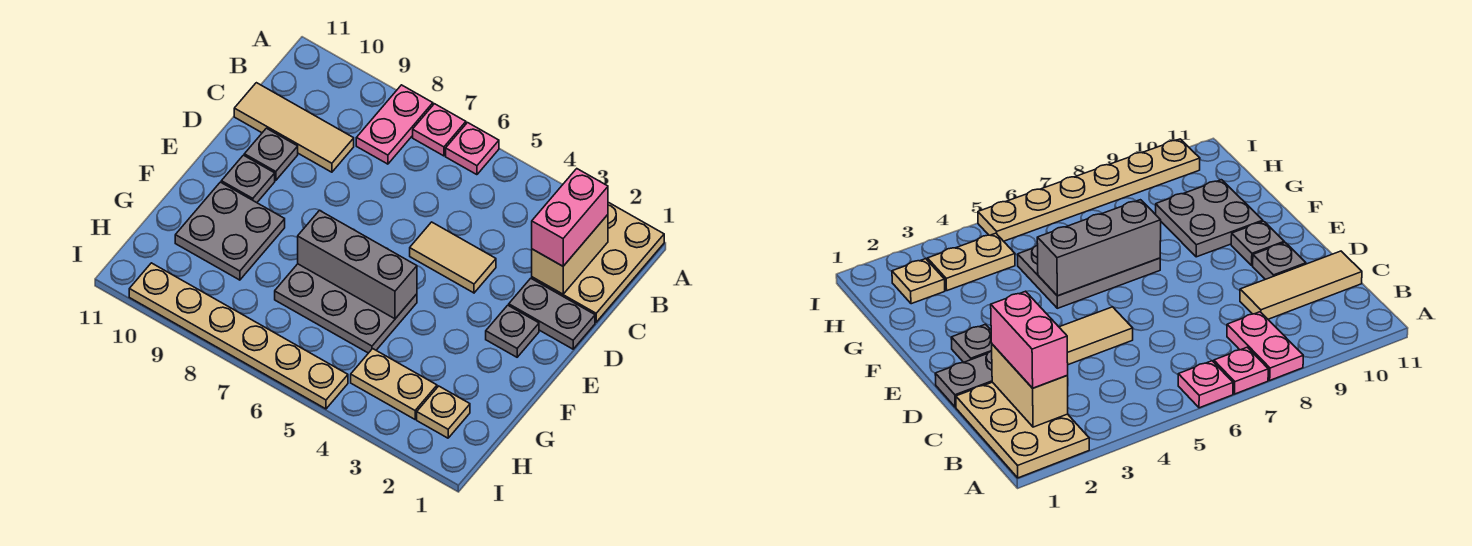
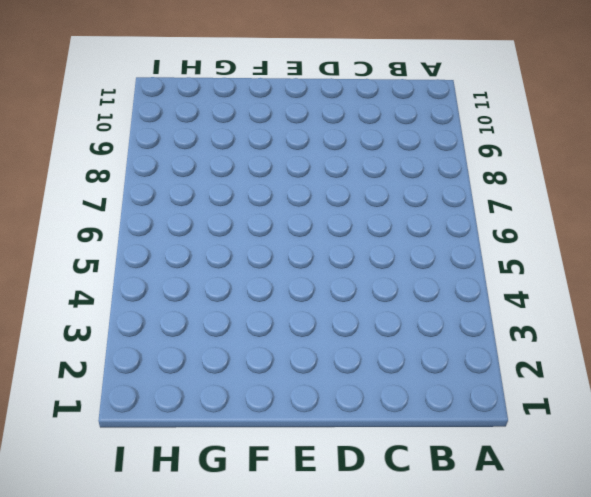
none -> tan plate A1:C2 level 1
none -> pink plate A6 level 1
none -> pink plate A7 level 1

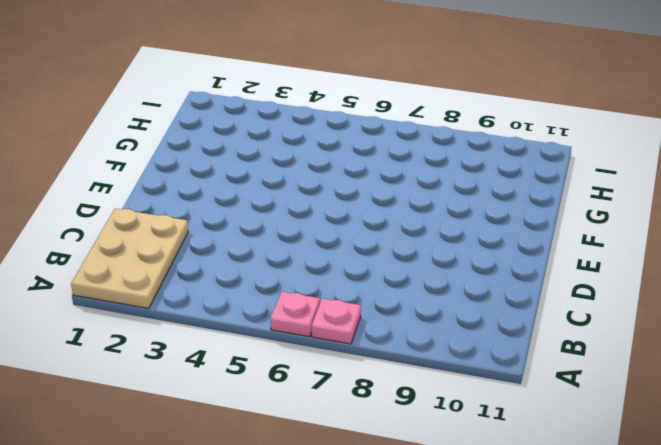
none -> pink plate A8:B8 level 1
none -> tan tile C9:C11 level 1
none -> grey plate D1:D2 level 1

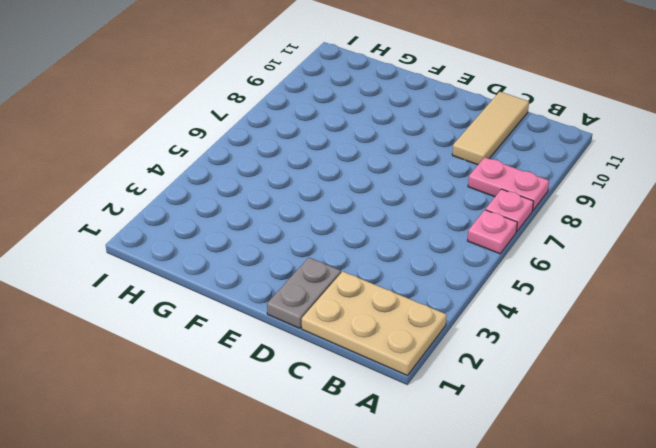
none -> tan tile D4:D5 level 1
none -> grey plate D10 level 1
none -> grey plate E2 level 1

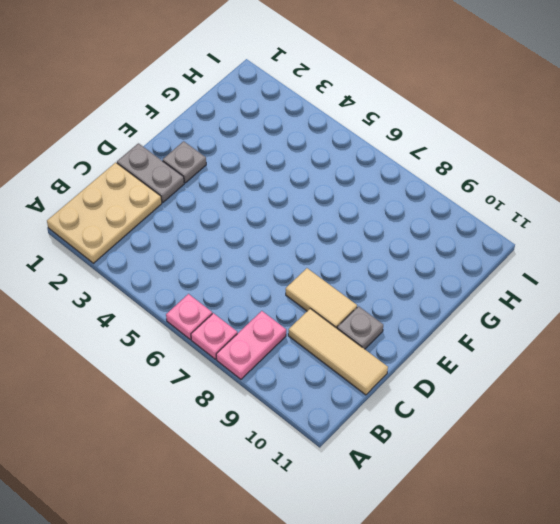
tan tile D8:D9 level 1 -> tan tile D4:D5 level 1
none -> grey plate E10 level 1
none -> grey plate F5:G7 level 1
none -> grey plate F9:G10 level 1

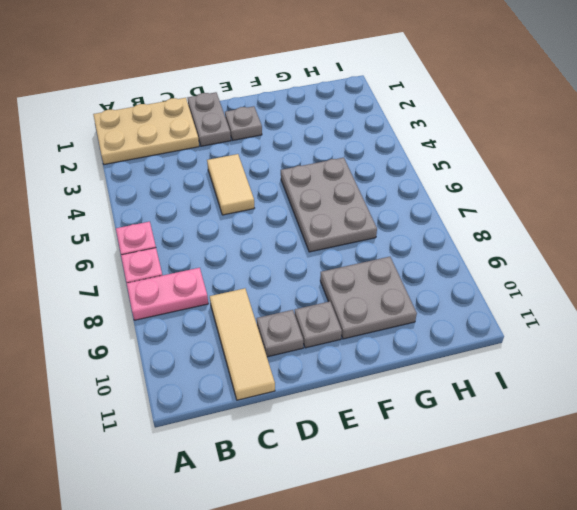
none -> tan plate H2 level 1
none -> tan plate H3:H4 level 1
none -> tan plate I5:I10 level 1

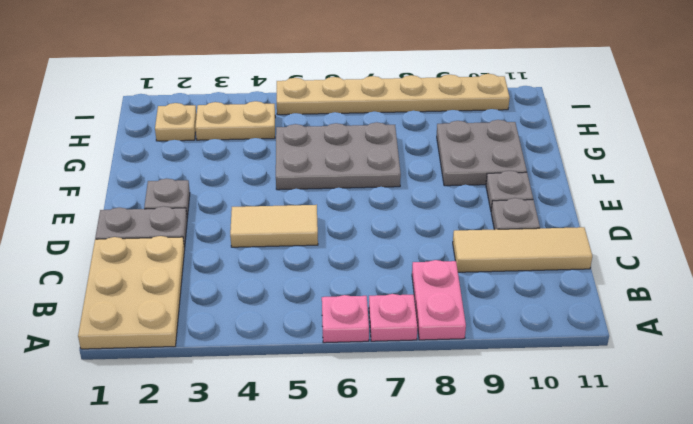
none -> tan brick B2:C2 level 2
none -> grey brick F5:F7 level 2
none -> pink brick B2:C2 level 3

